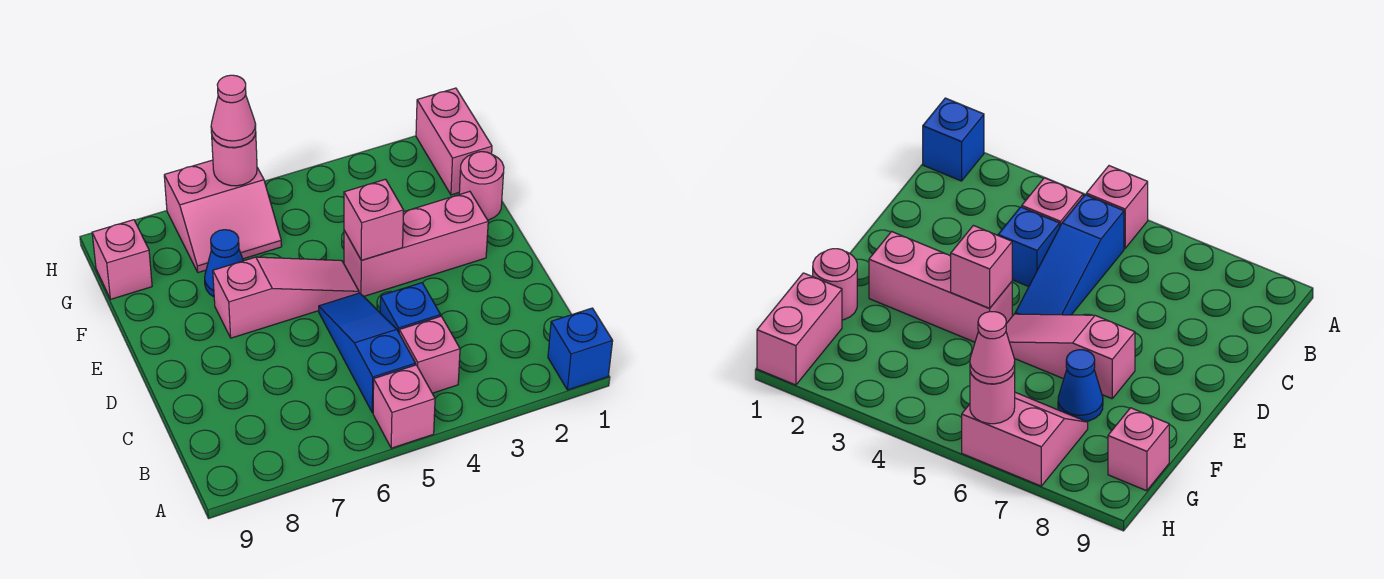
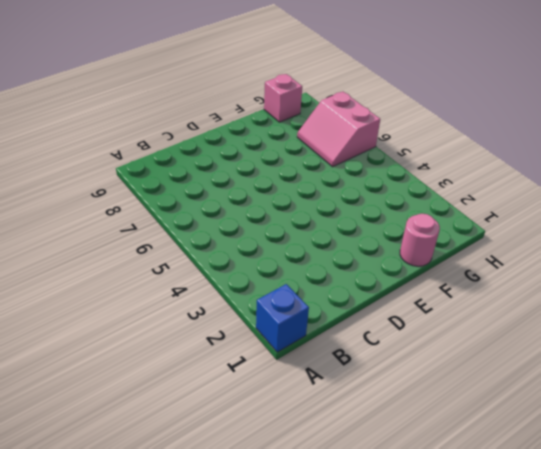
none -> pink brick A5 level 1
none -> pink brick B4 level 1
none -> blue slope B5:D5 level 1 top B

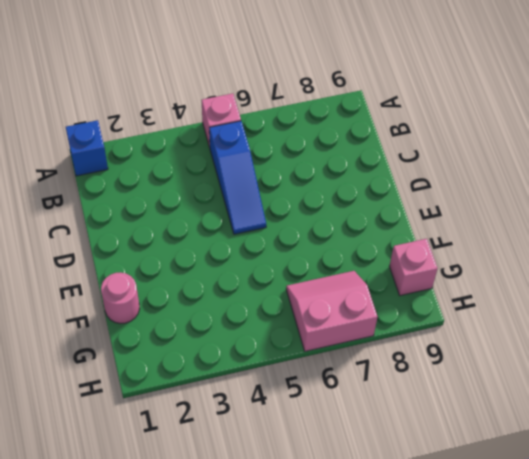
none -> pink brick B4 level 1
none -> blue brick C4 level 1
none -> pink brick E2:E4 level 1

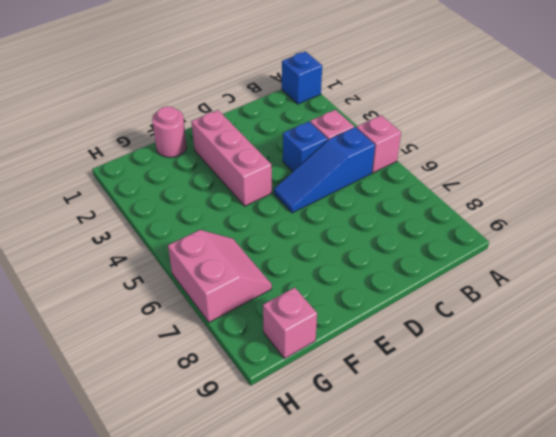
none -> pink slope E5:E7 level 1 top 7
none -> blue cone F7 level 1
none -> pink brick G1:H1 level 1

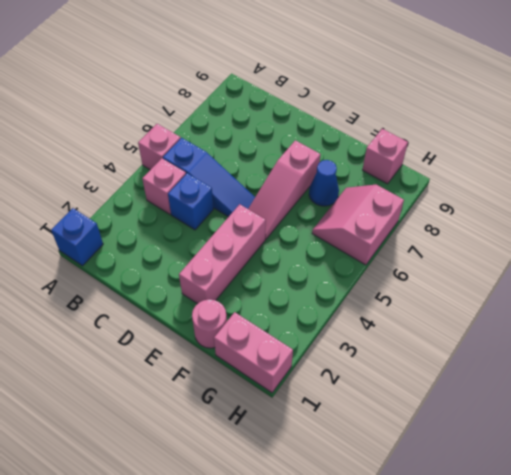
none -> pink brick E4 level 2
none -> pink round brick H6 level 2
none -> pink cone H6 level 3

